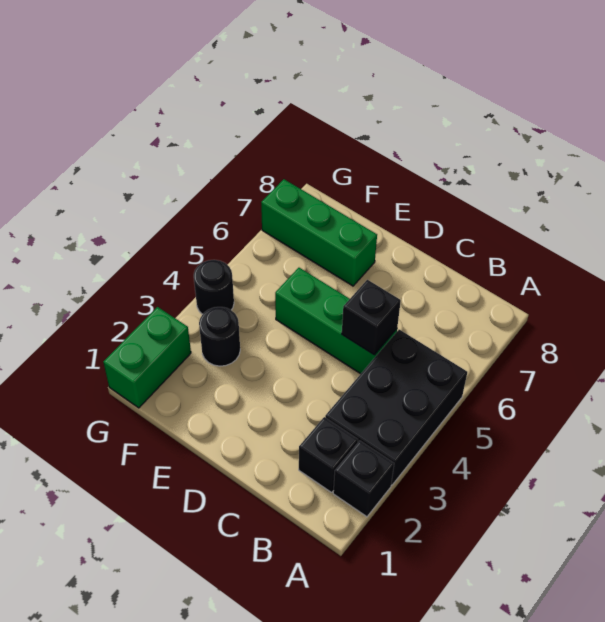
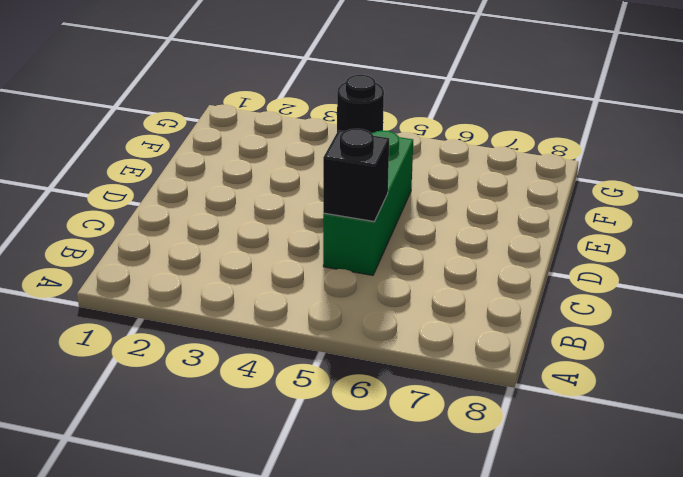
none -> black brick A2 level 1
none -> black brick A3:B5 level 1

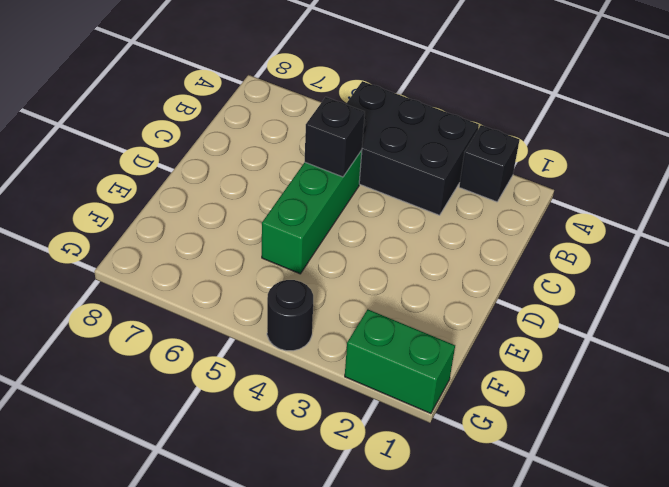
none -> black brick B2 level 1
none -> green brick E7:G7 level 1

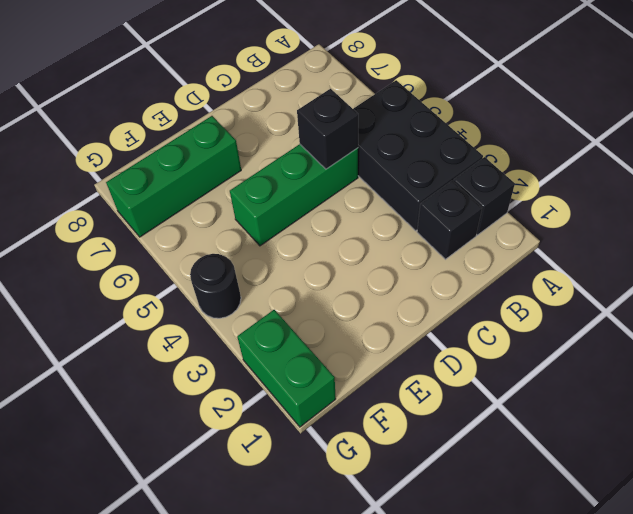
none -> black round brick F3 level 1

